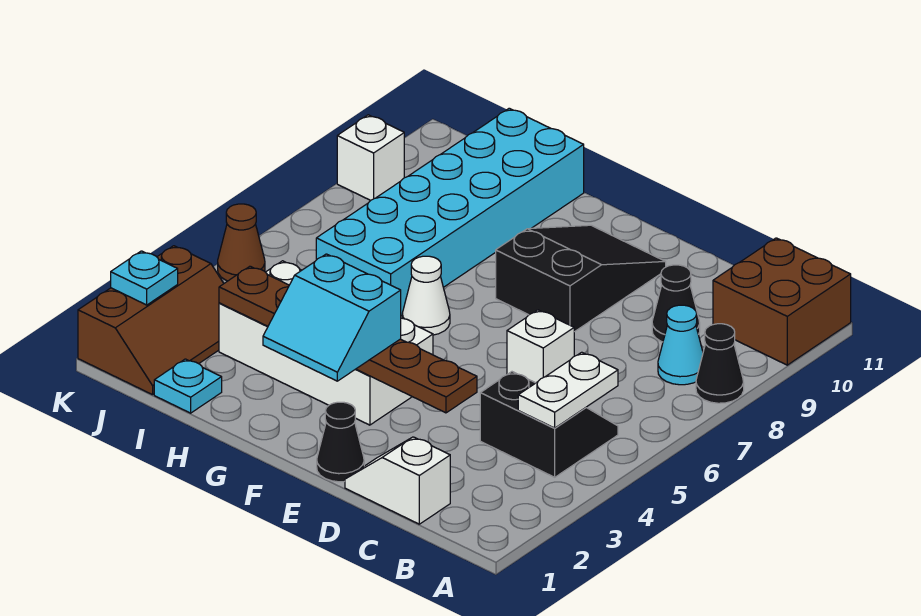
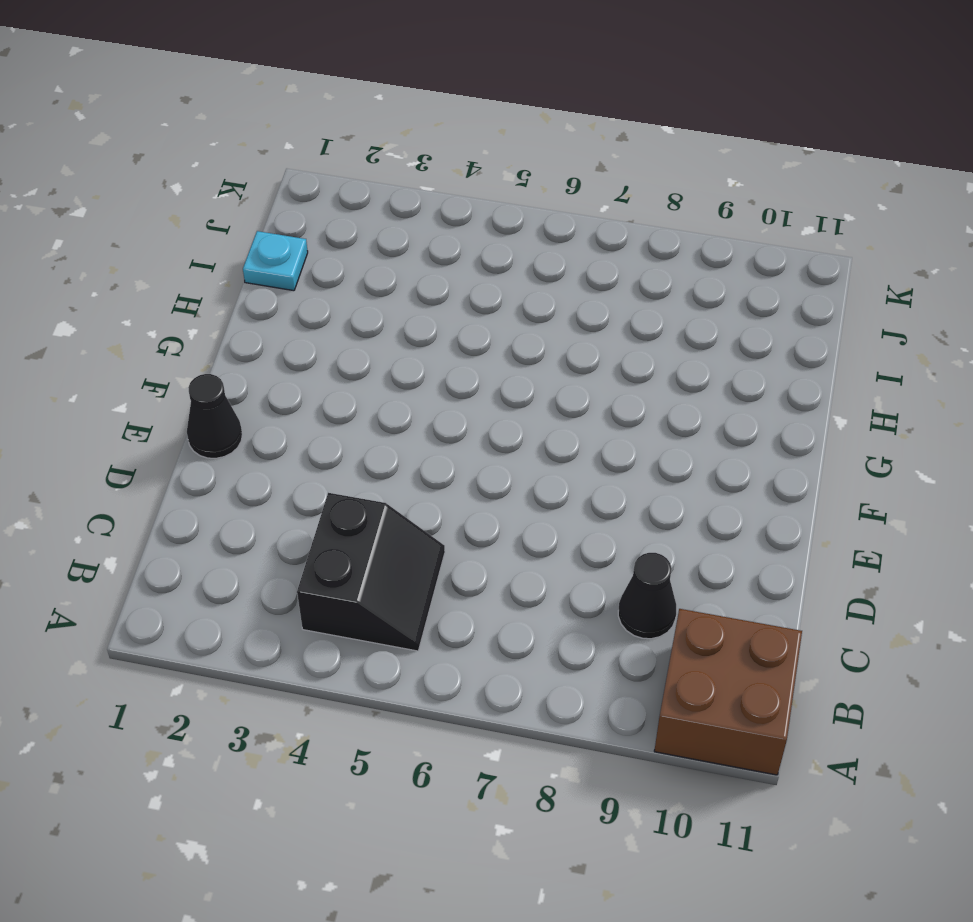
none -> black cone A8 level 1
none -> cyan cone B8 level 1
none -> white slope C1:D1 level 1 top C

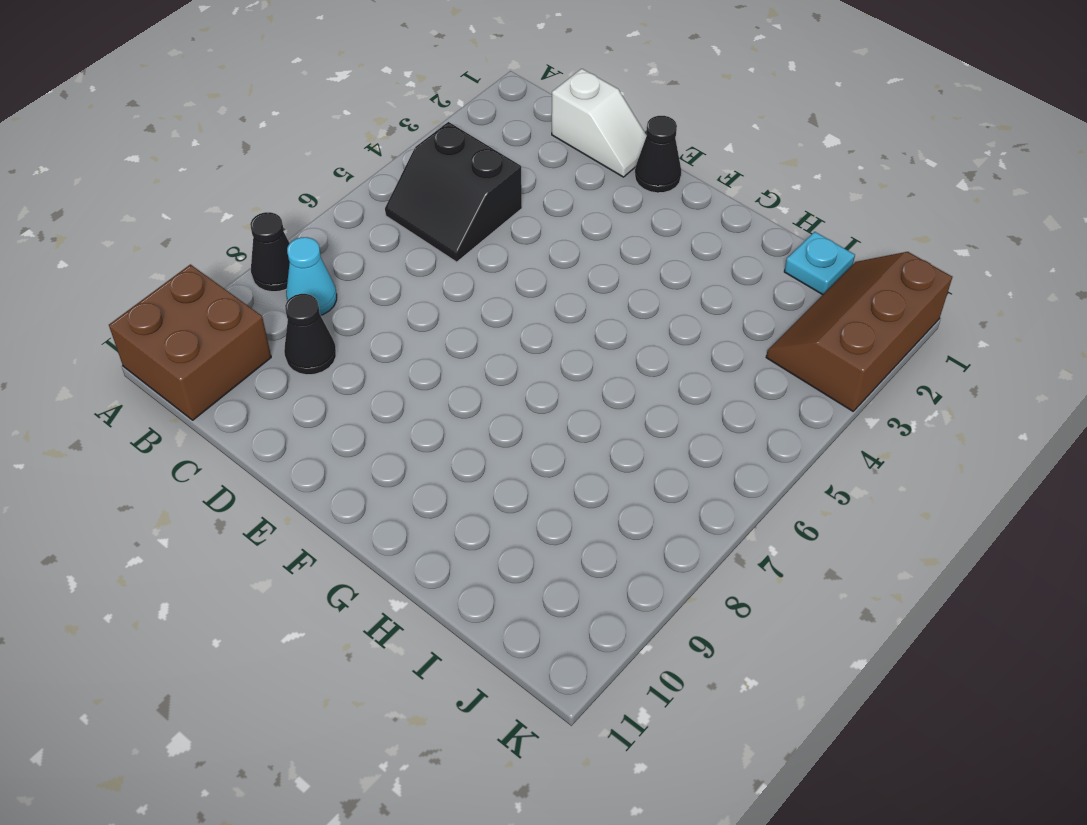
none -> white brick D6 level 1
none -> black slope E8:F10 level 1 top 8
none -> white brick F3:I4 level 1

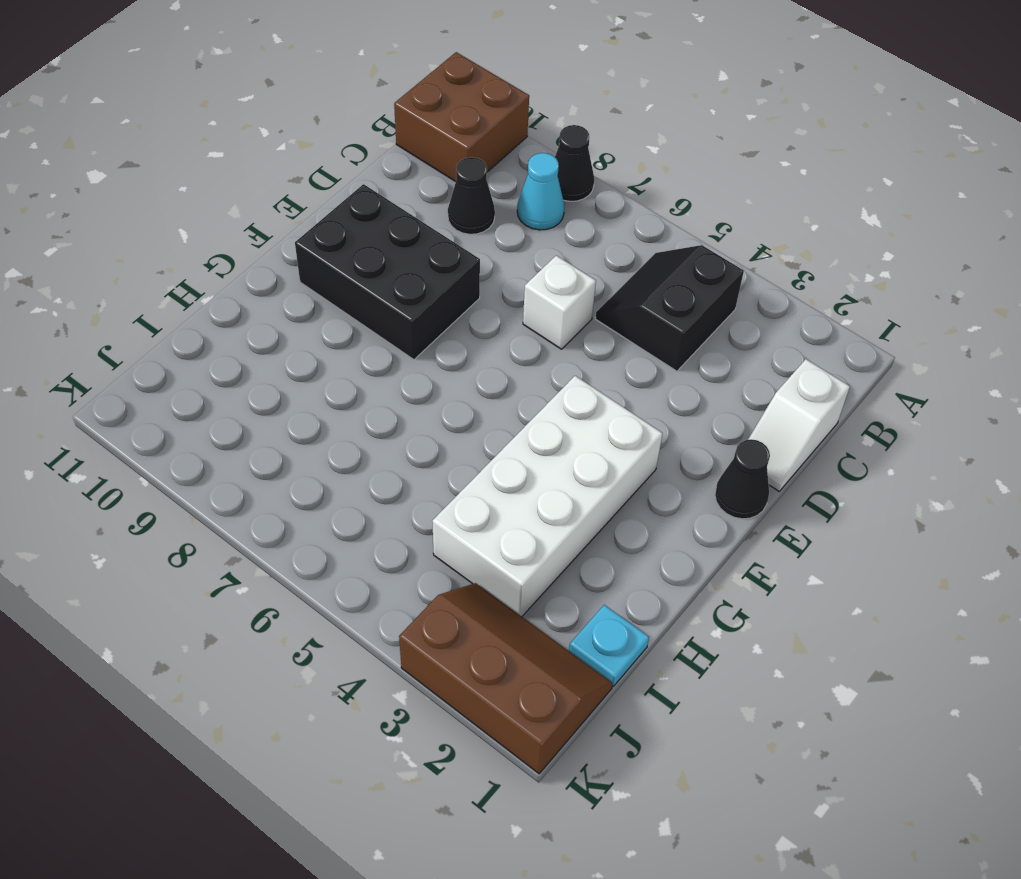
black brick E8:F10 level 1 -> black slope E8:F10 level 1 top 8
none -> white cone G6 level 1
none -> cyan brick H6:I11 level 1
none -> brown cone K5 level 1

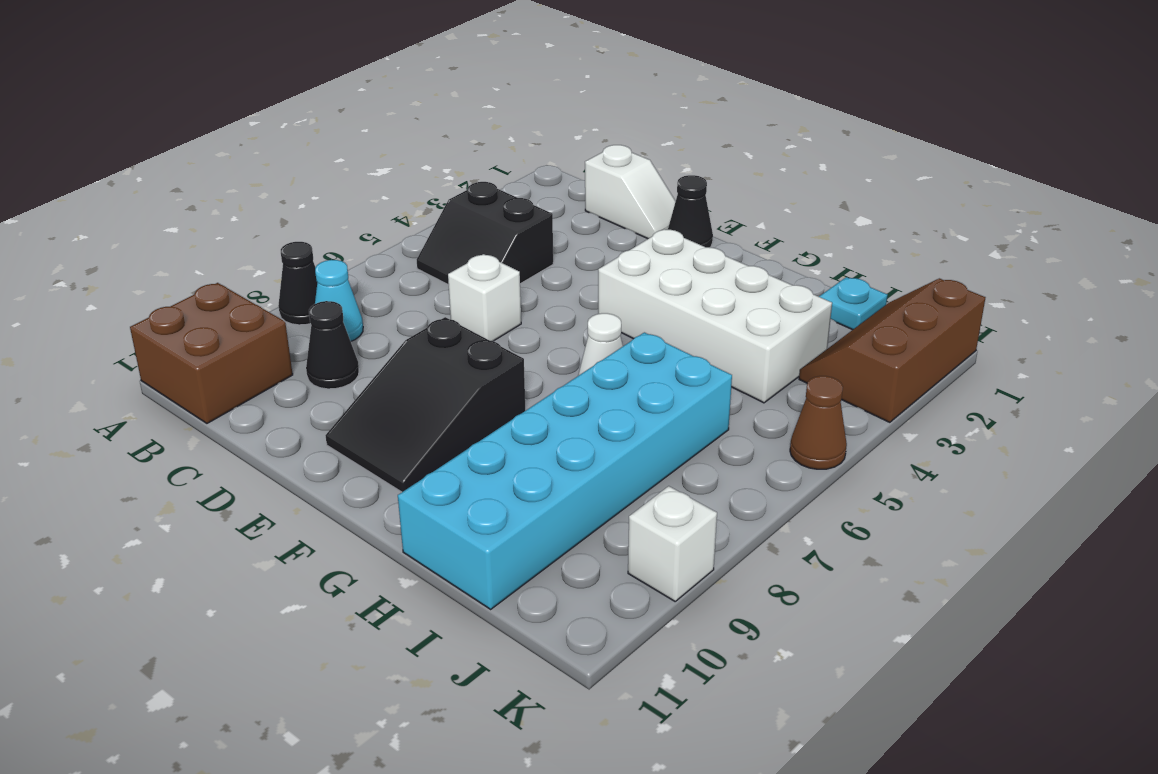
none -> white plate B4:B5 level 2
none -> brown plate D3:I3 level 2
none -> cyan plate K2 level 2

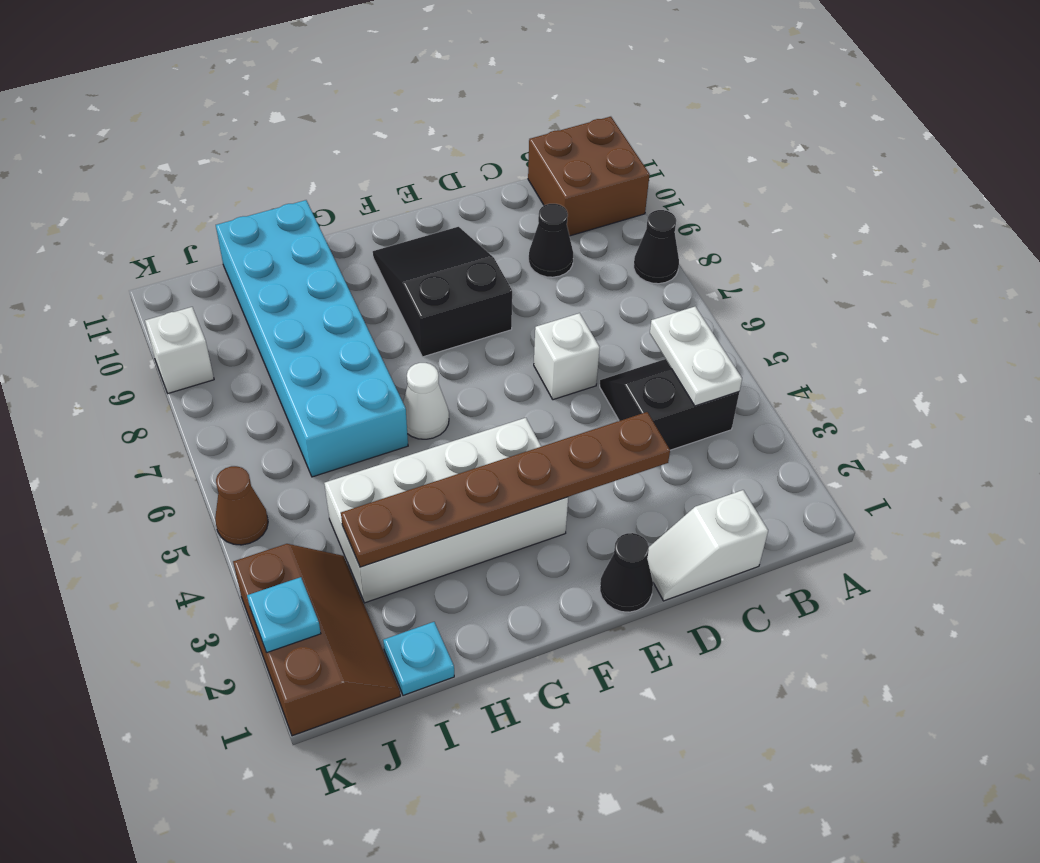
none -> cyan cone B8 level 1
none -> cyan slope F2:G3 level 3 top 3

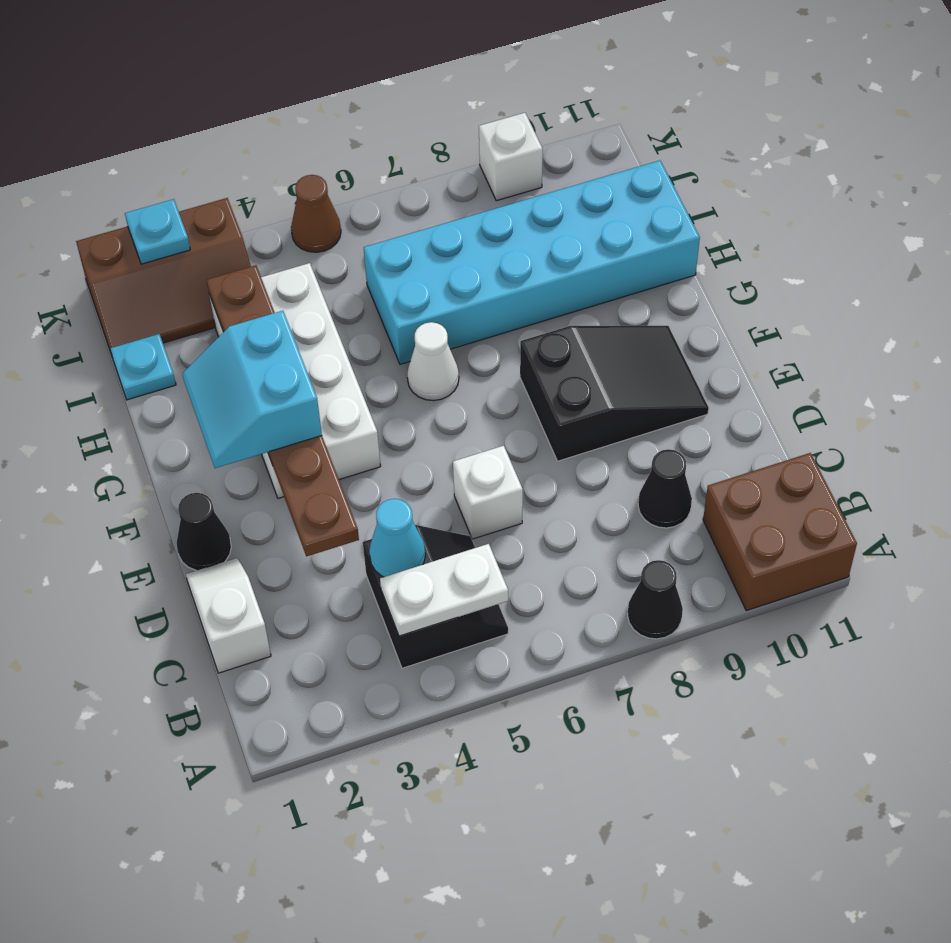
cyan cone C4 level 2 -> cyan cone B8 level 1

